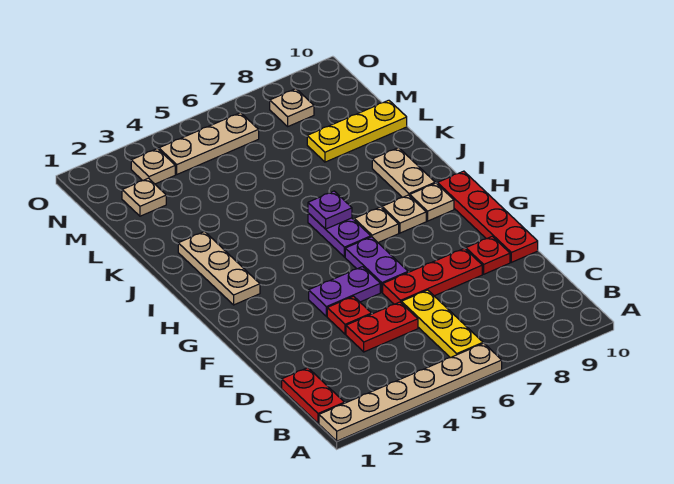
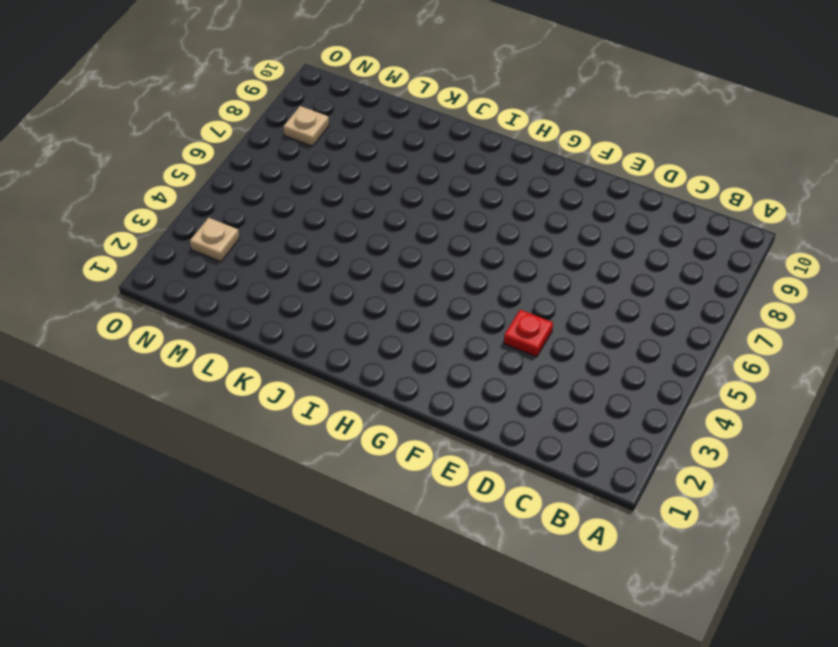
none -> tan plate A1:A6 level 1
none -> red plate B1:C1 level 1
none -> yellow plate B6:D6 level 1

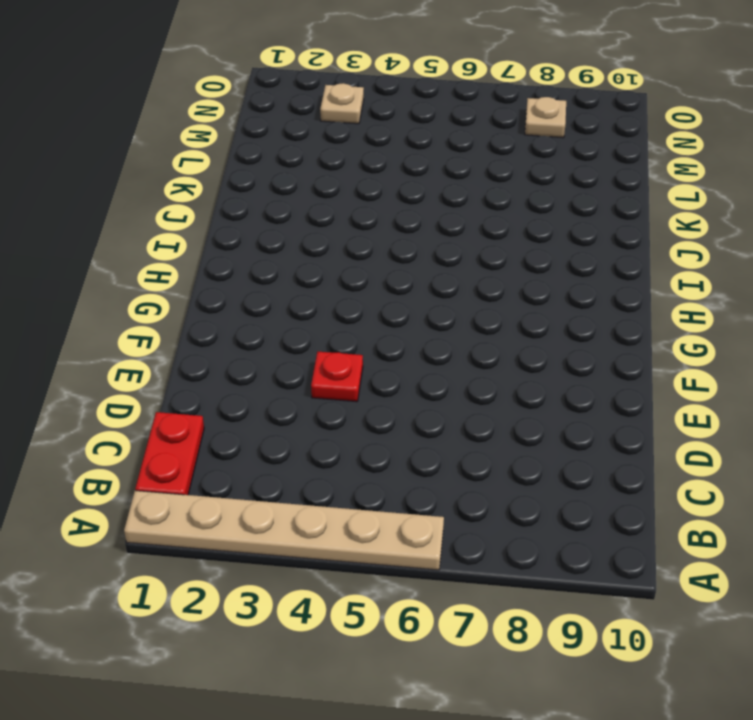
none -> yellow plate B6:D6 level 1
none -> red plate D4:D5 level 1
none -> red plate E6:E8 level 1

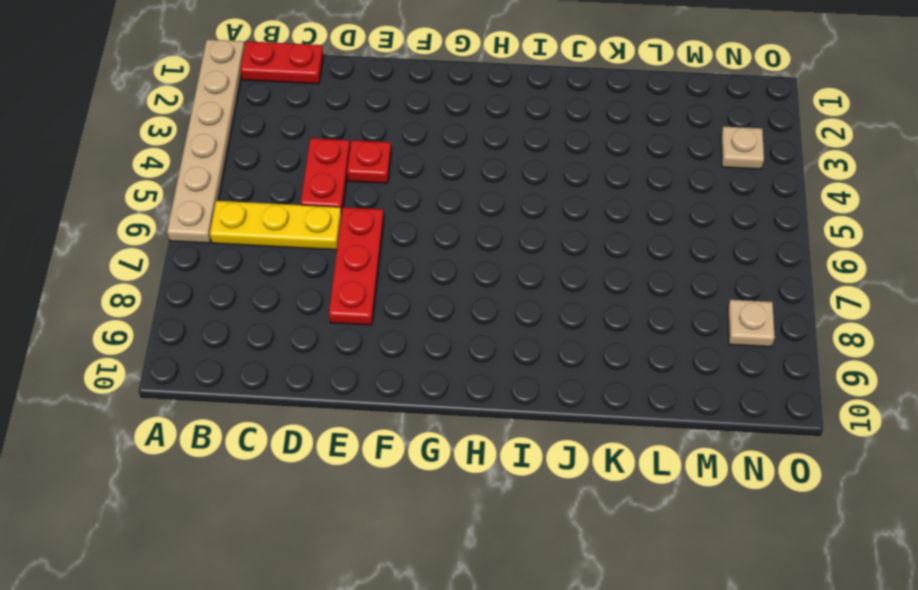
none -> red plate E9 level 1
none -> red plate E10:H10 level 1
none -> purple plate F4:F5 level 1

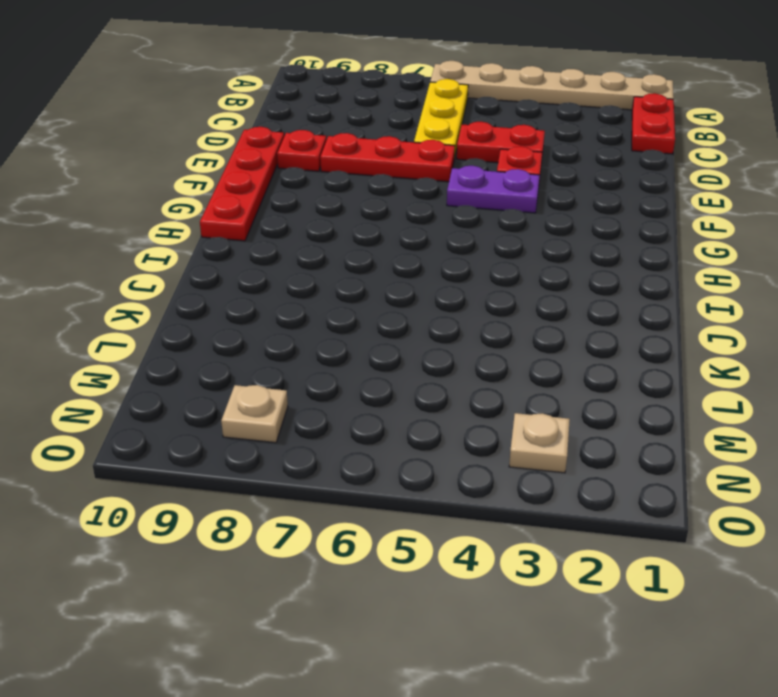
none -> purple plate F6:G6 level 1
none -> tan plate H2:J2 level 1
none -> purple plate H6:I6 level 1

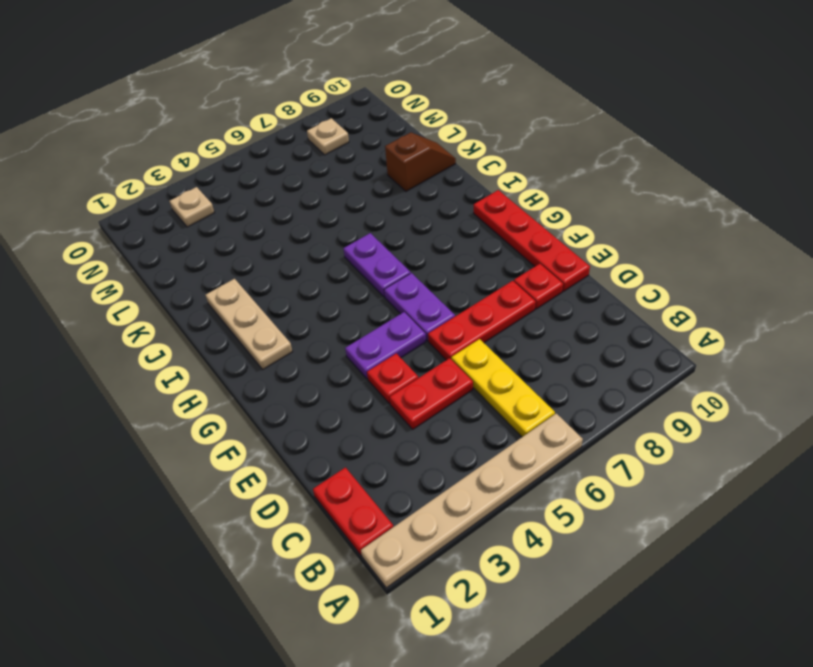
brown slope K9:K10 level 1 top 9 -> none
none -> tan plate H7 level 1
none -> tan plate H8 level 1
none -> tan plate H9 level 1

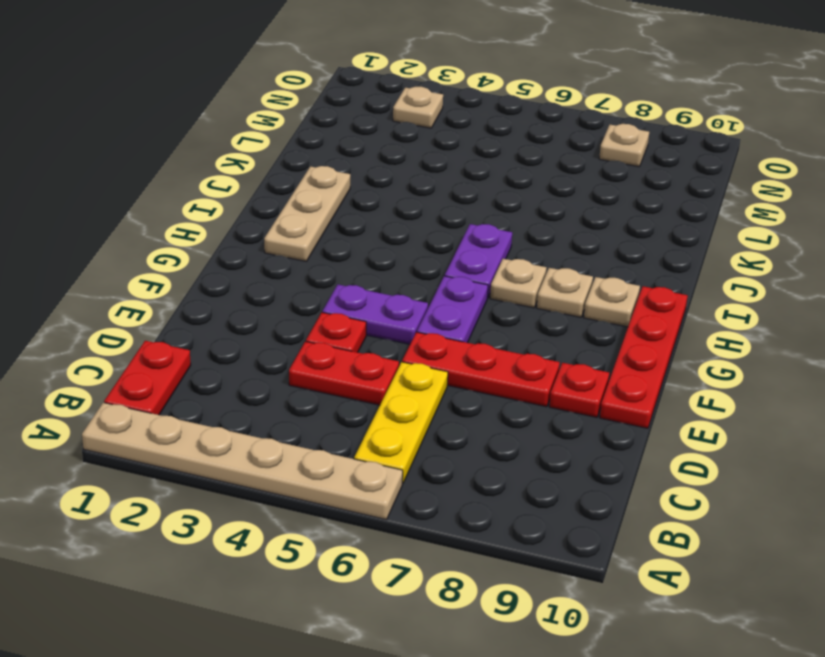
none -> tan plate I9:J9 level 1
none -> yellow plate L8:L10 level 1
none -> tan plate M2 level 1

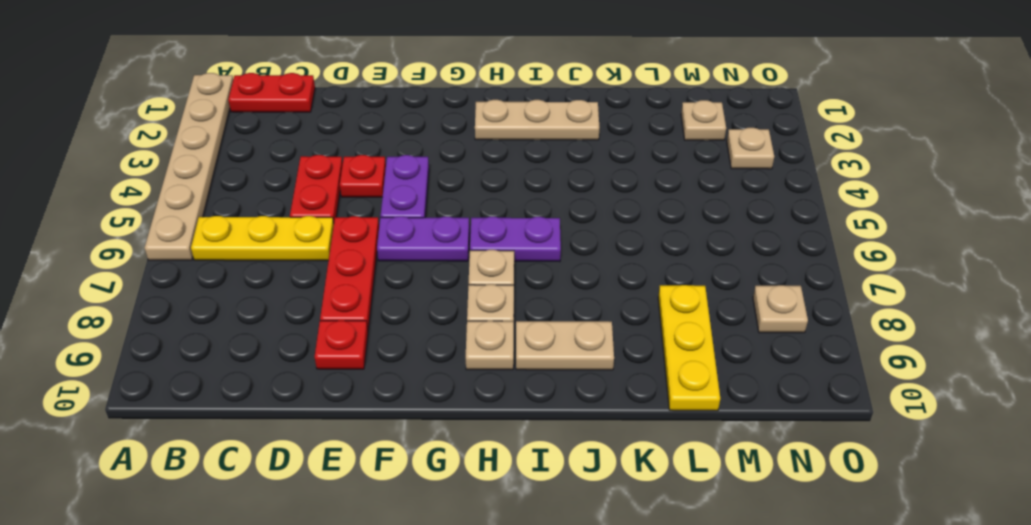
none -> red plate E10:H10 level 1
none -> tan plate N4:N6 level 1
none -> purple plate I6 level 2

